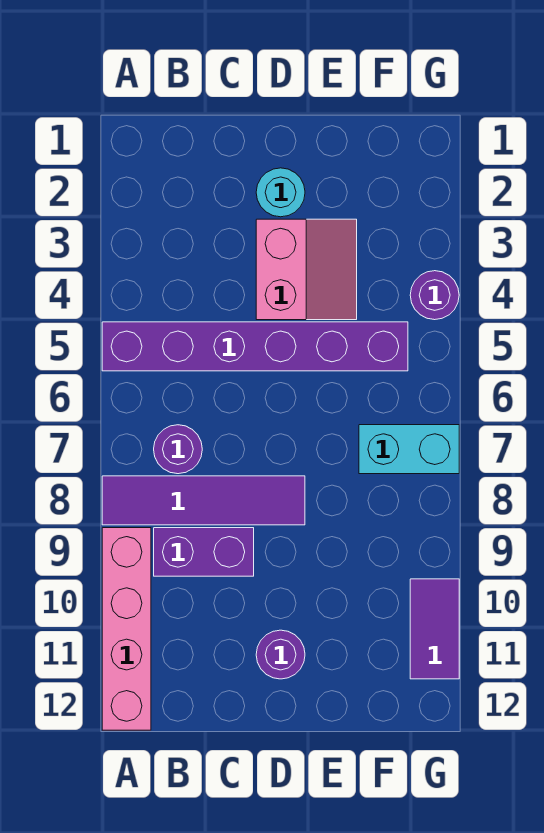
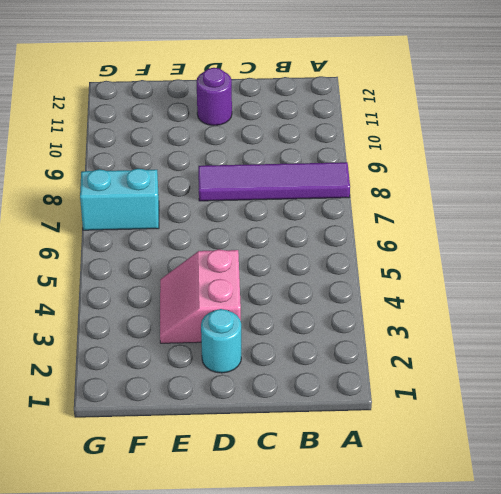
none -> purple brick A5:F5 level 1
none -> pink brick A9:A12 level 1

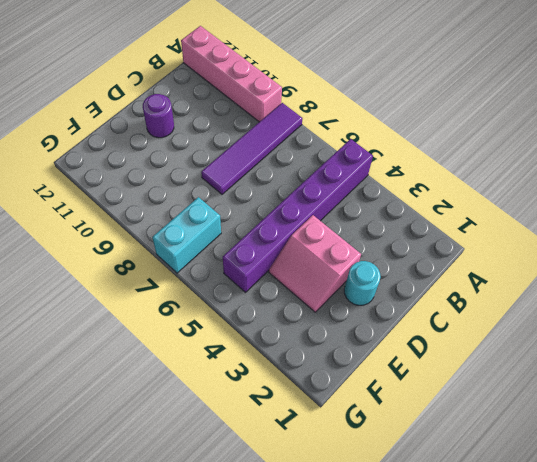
none -> purple round brick B7 level 1
none -> purple brick B9:C9 level 1

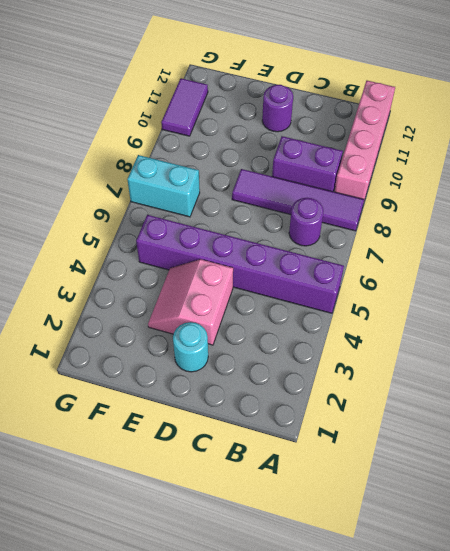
none -> purple round brick G4 level 1

